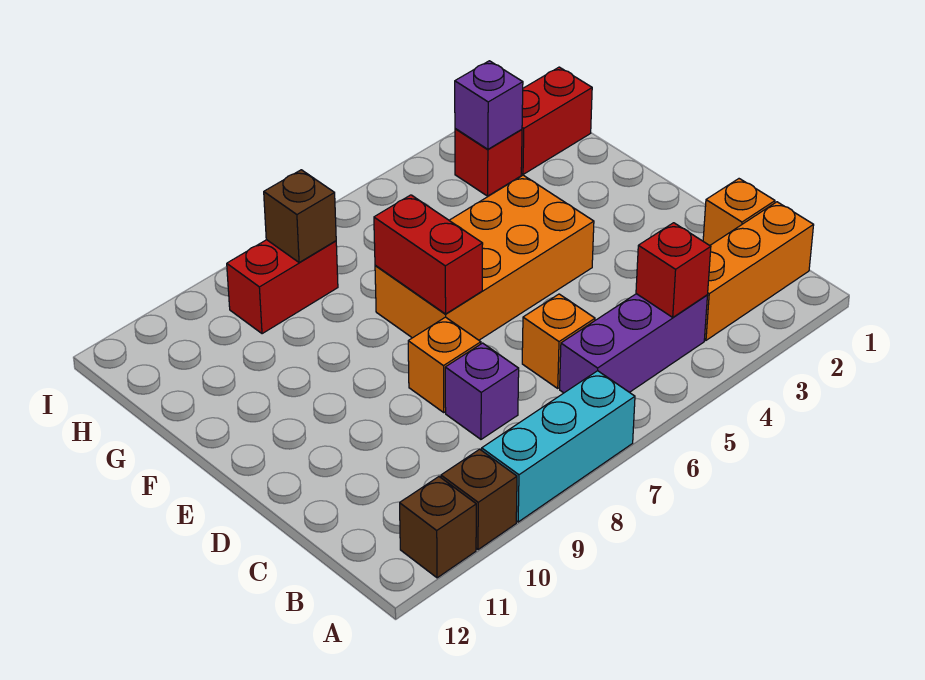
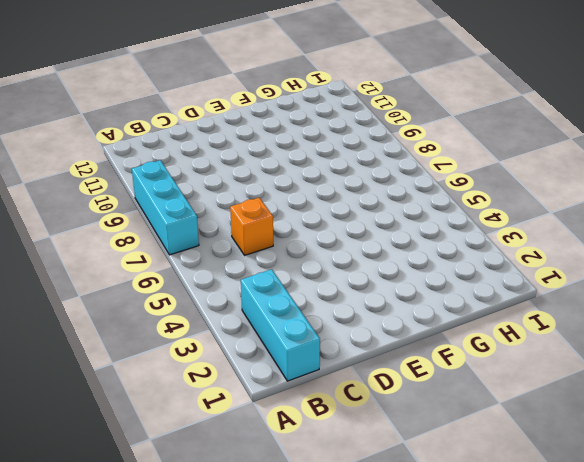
cyan brick B1:B3 level 1 -> orange brick B1:B3 level 1
none -> brown brick A10 level 1
none -> brown brick A11 level 1
none -> purple brick B4:B6 level 1

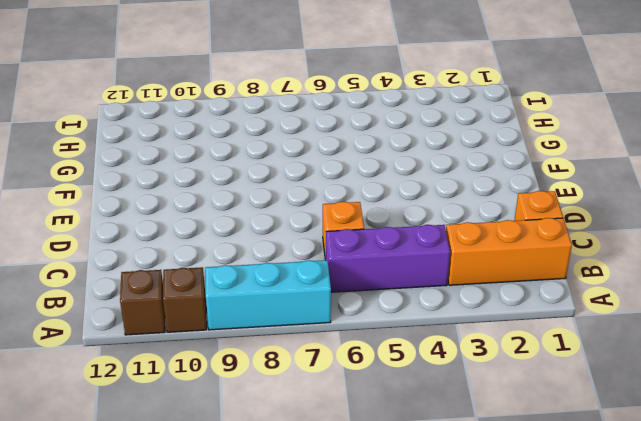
none -> purple brick C8 level 1
none -> orange brick D8 level 1
none -> orange brick E4:F7 level 1

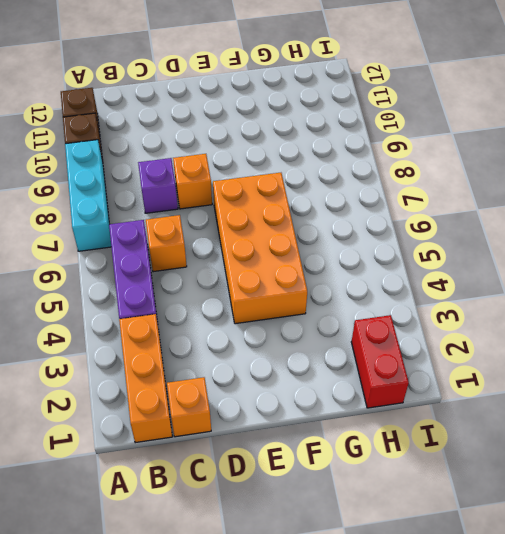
none -> red brick H3 level 1
none -> red brick H8:H9 level 1
none -> red brick B4 level 2

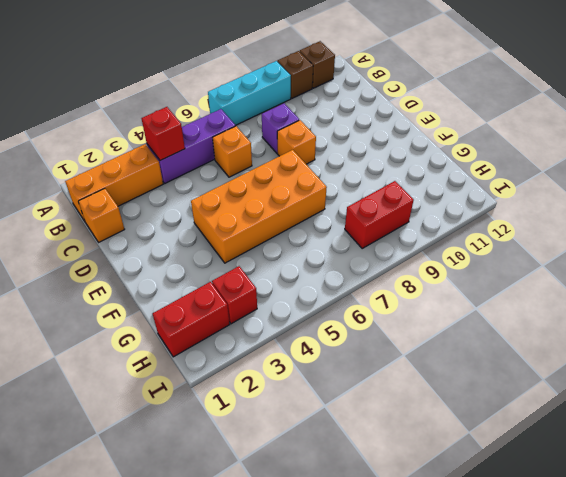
none -> red brick E7:F7 level 2
none -> purple brick H3 level 2
none -> brown brick H8 level 2

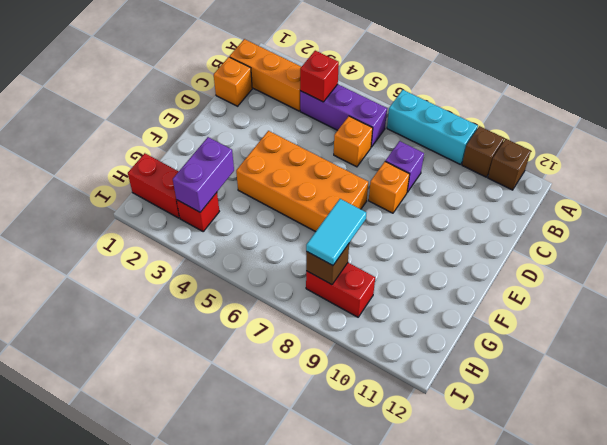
purple brick G3:H3 level 2 -> purple brick H3 level 2
cyan tile G8:H8 level 3 -> none
none -> red brick E7:F7 level 2

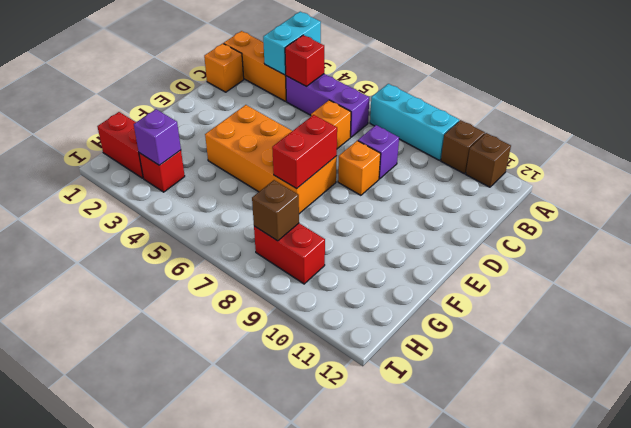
cyan brick A3:B3 level 2 -> none

